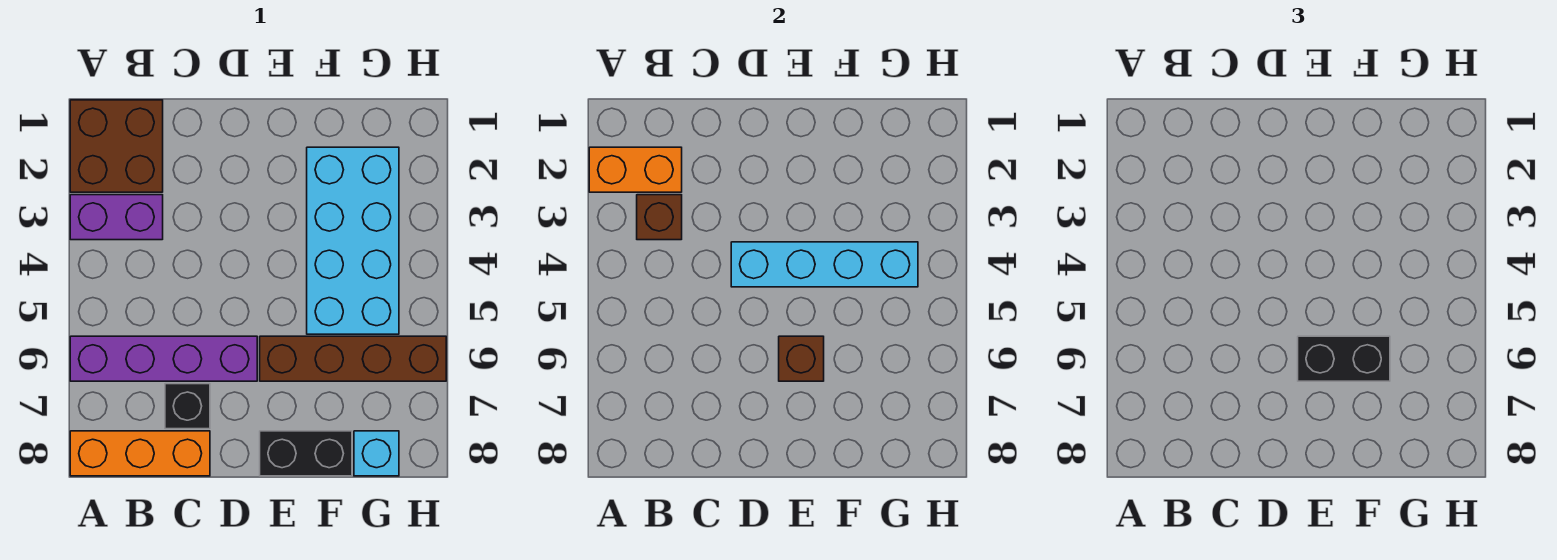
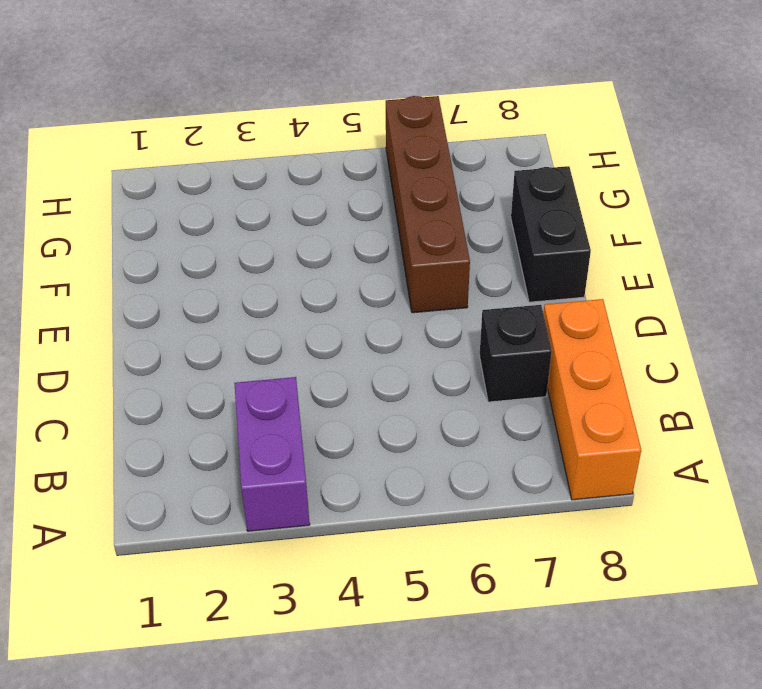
none -> brown brick A1:B2 level 1
none -> purple brick A6:D6 level 1
none -> cyan brick F2:G5 level 1

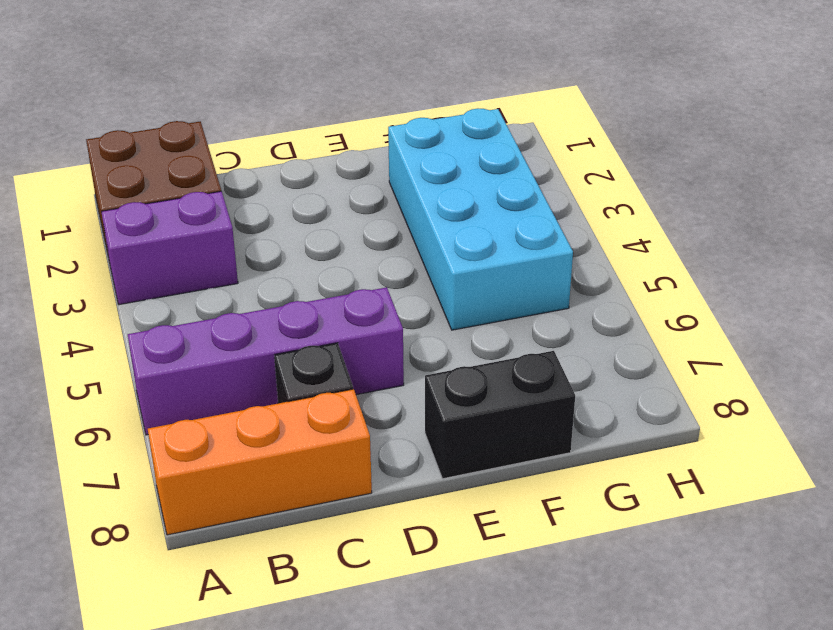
none -> brown brick E6:H6 level 1
none -> cyan brick G8 level 1
none -> orange brick A2:B2 level 2

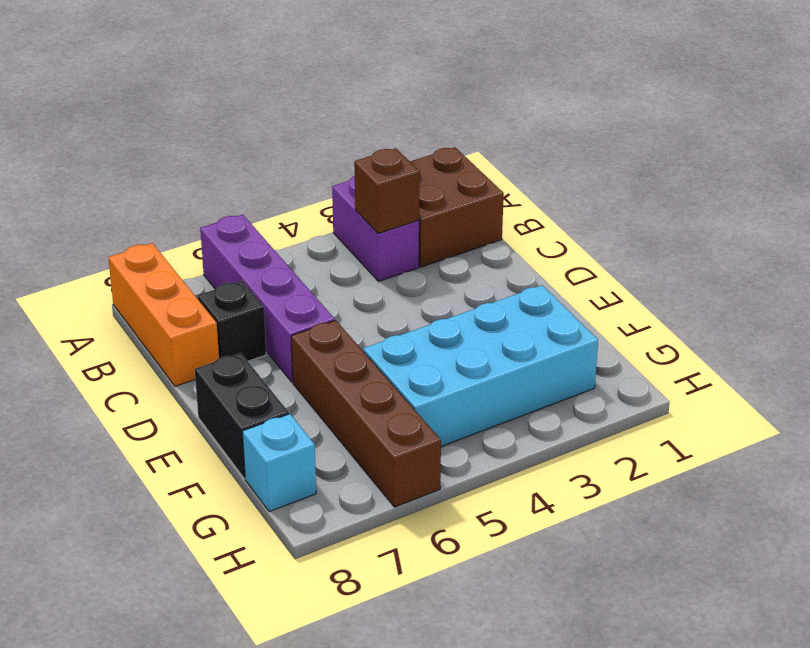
none -> orange brick A2:B2 level 2
none -> cyan brick D4:G4 level 2
none -> brown brick E6 level 2

